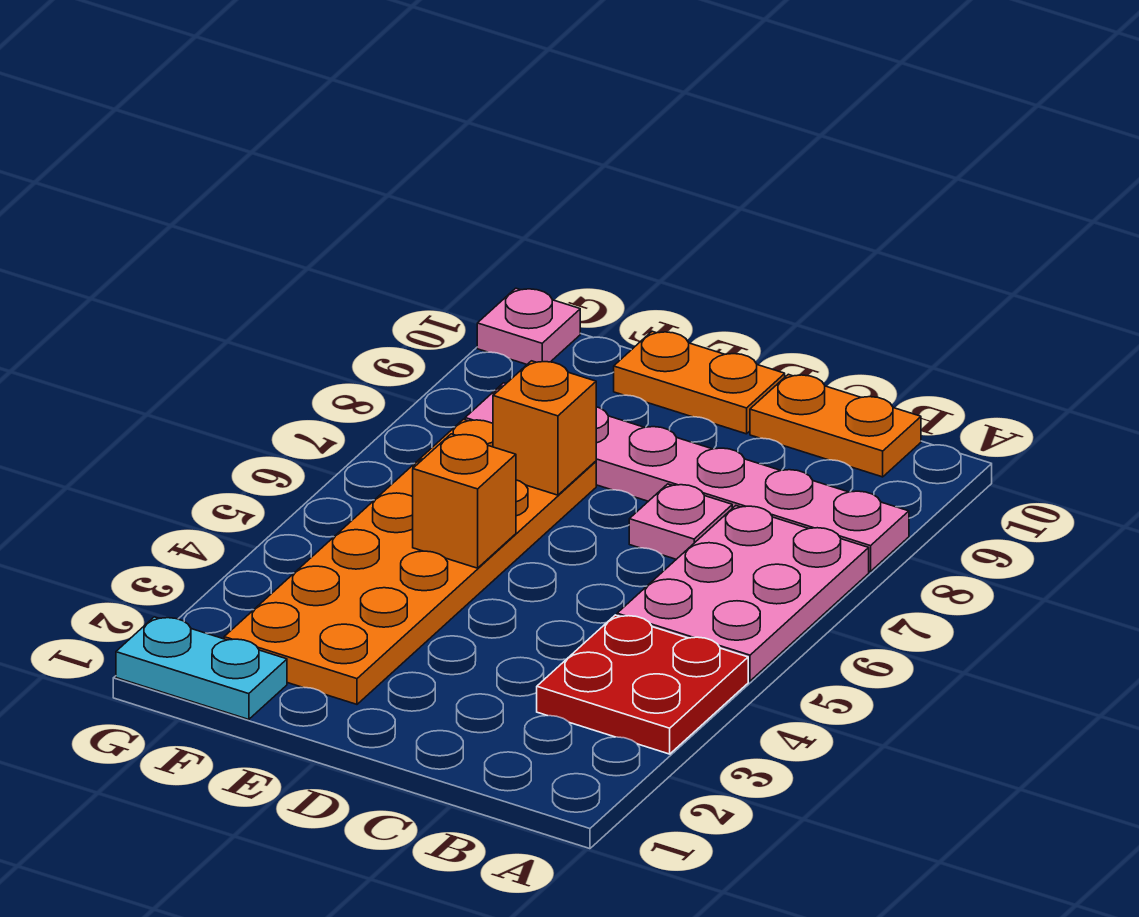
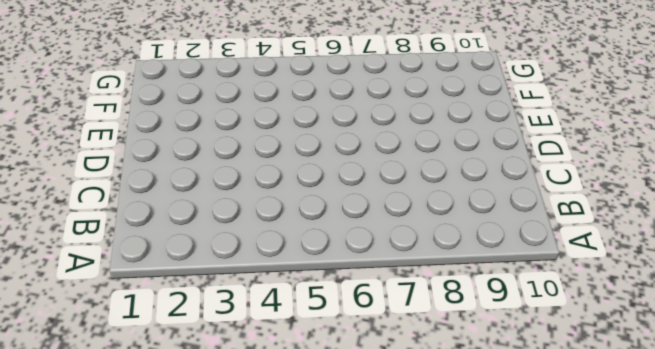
none -> red plate A3:B4 level 1
none -> pink plate A5:B7 level 1

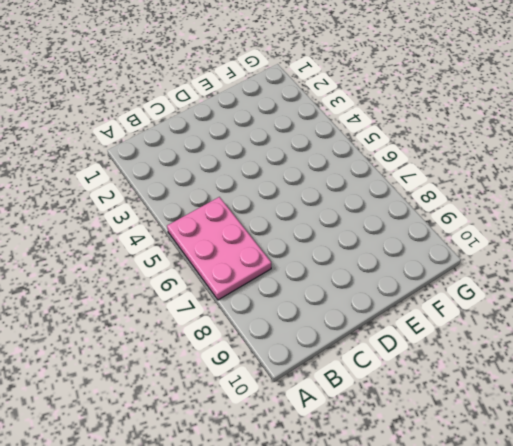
none -> red plate A3:B4 level 1
none -> pink plate A8:F8 level 1

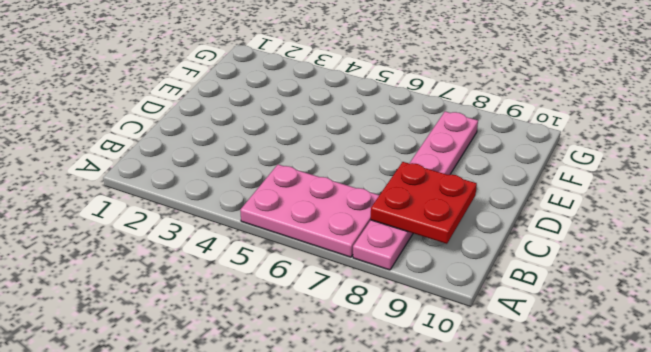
red plate B8:C9 level 2 -> red plate A3:B4 level 1
none -> orange plate B10:C10 level 1
none -> pink plate C7 level 1

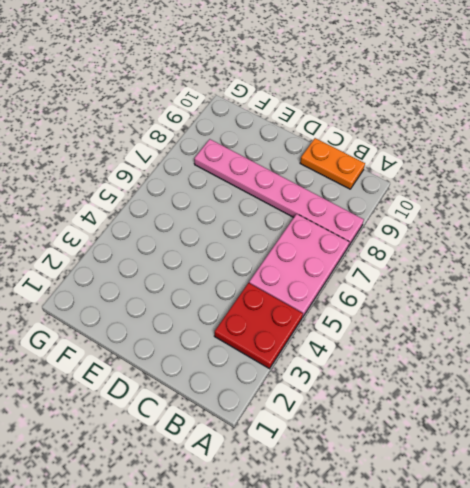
none -> pink plate C7 level 1
none -> orange plate D10:E10 level 1

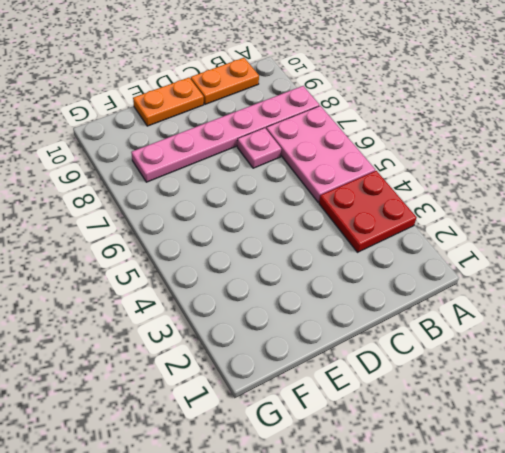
none -> orange plate E2:F7 level 1
none -> cyan plate F1:G1 level 1

